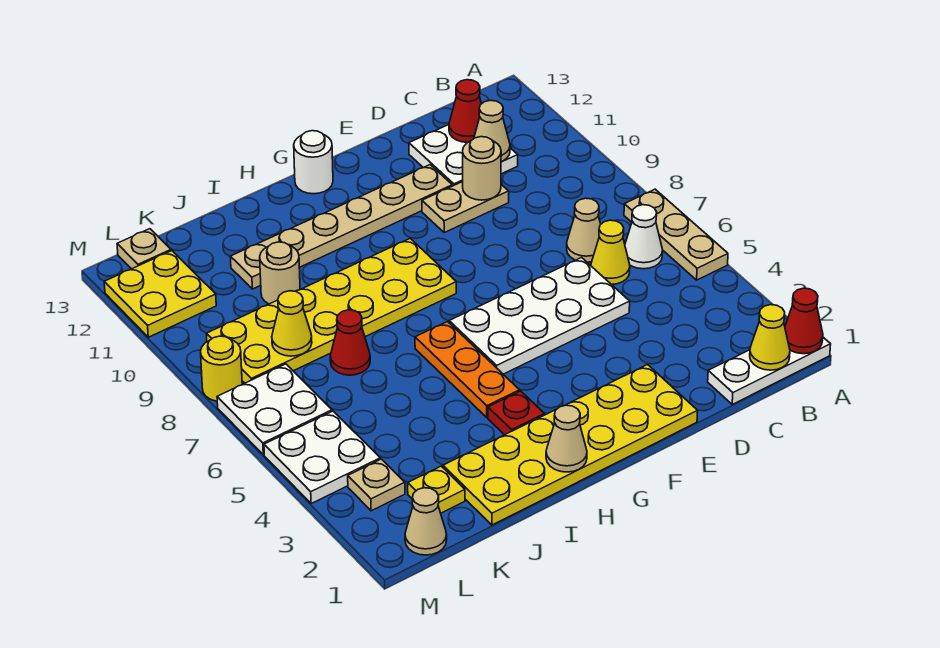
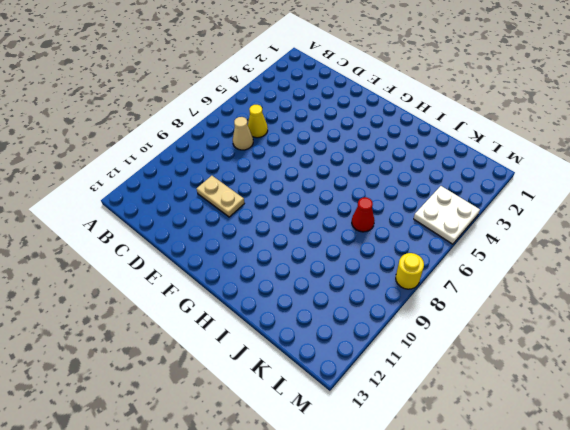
none -> white plate A1:C1 level 1
none -> tan plate A5:A7 level 1
none -> white cone B6 level 1
none -> white plate C11:D12 level 1

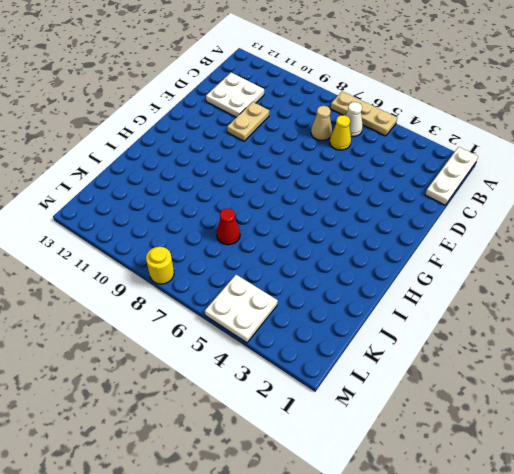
none -> white plate D5:G6 level 1
none -> yellow plate E1:J2 level 1
none -> tan plate E11:J11 level 1
none -> yellow plate G8:L9 level 1

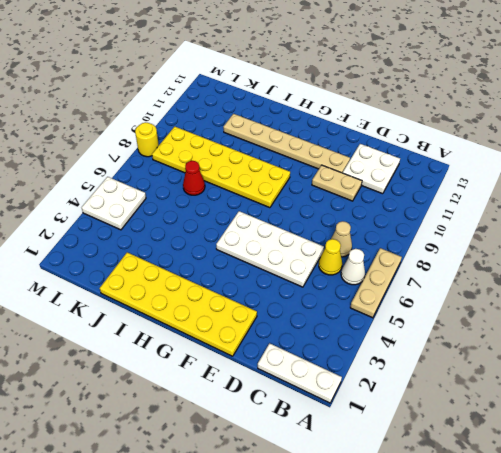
none -> white round brick G13 level 1
none -> red plate H3 level 1
none -> orange plate H4:H6 level 1
none -> tan round brick J10 level 1

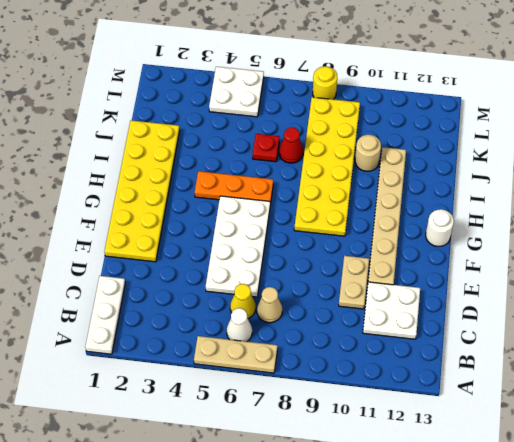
red plate J6 level 1 -> red plate H3 level 1
none -> yellow plate K2 level 1
none -> tan cone L1 level 1
none -> tan plate L3 level 1
none -> white plate L6:M7 level 1

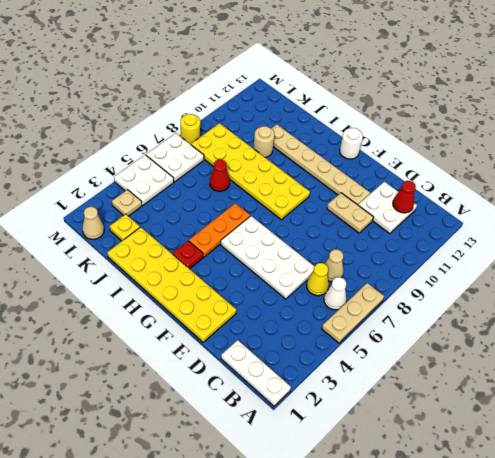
none -> yellow plate L11:M12 level 1
none -> tan plate L13 level 1
none -> red cone A1 level 2
none -> yellow cone B1 level 2

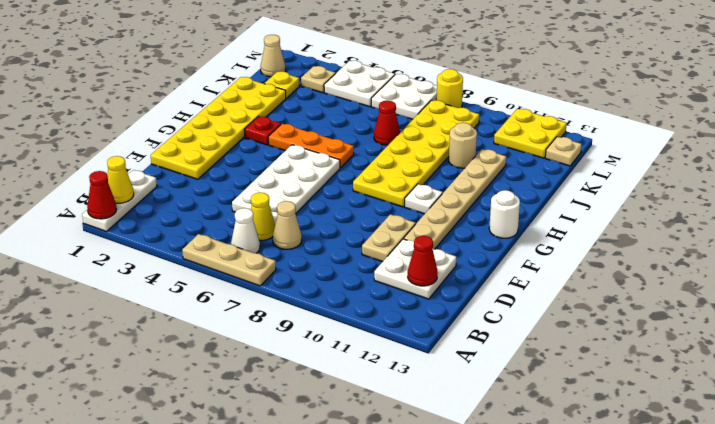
white plate G10 level 1 -> none
none -> tan cone C11 level 2
none -> tan round brick D10 level 2
none -> tan cone H1 level 2
none -> yellow cone K8 level 2

